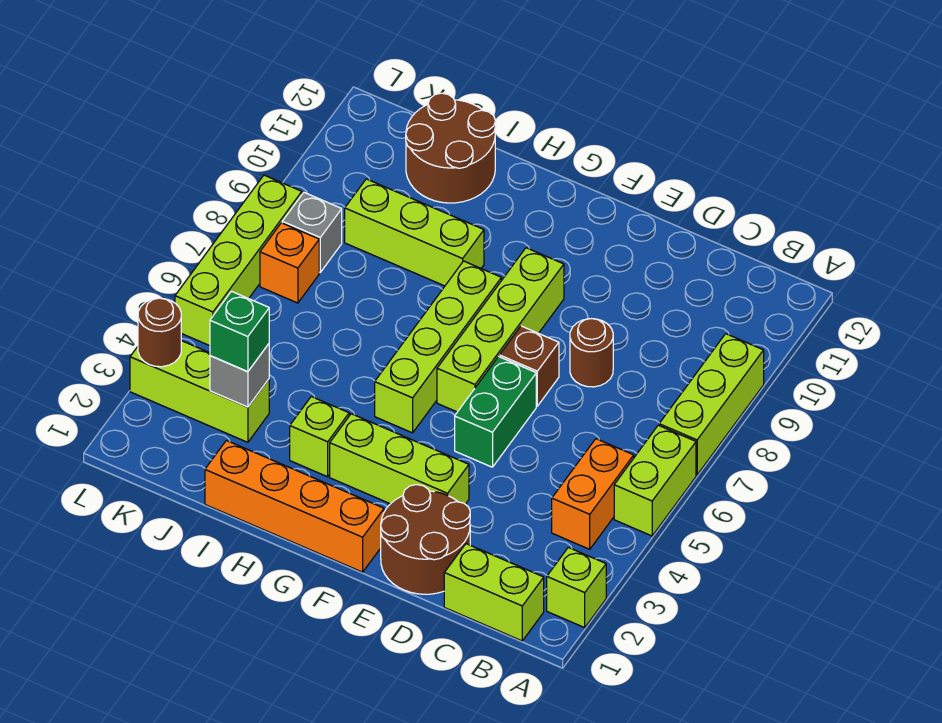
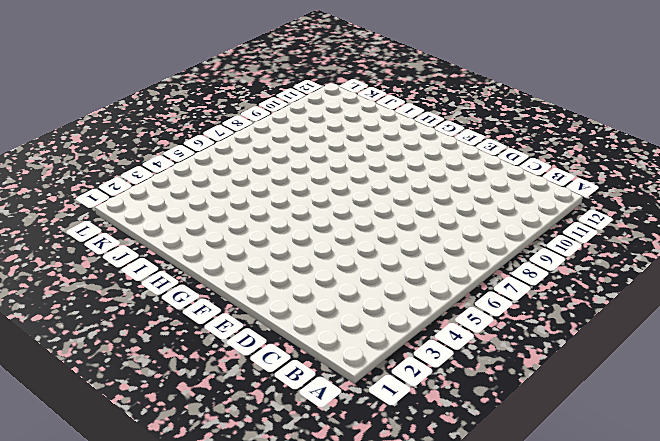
none -> lime brick A2 level 1
none -> lime brick A5:A6 level 1
none -> lime brick A7:A9 level 1

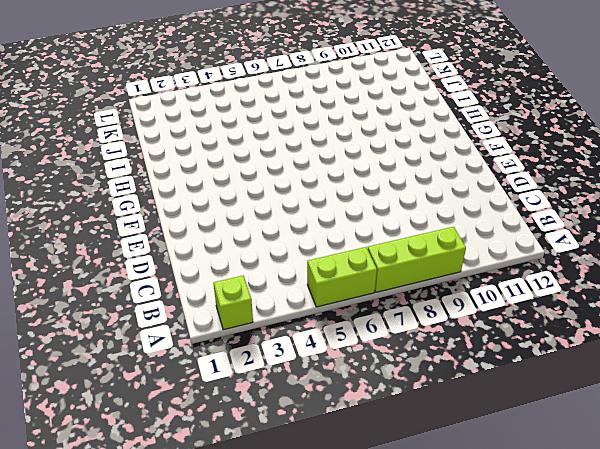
none -> lime brick B1:C1 level 1
none -> orange brick B4:B5 level 1
none -> brown round brick D1:E2 level 1

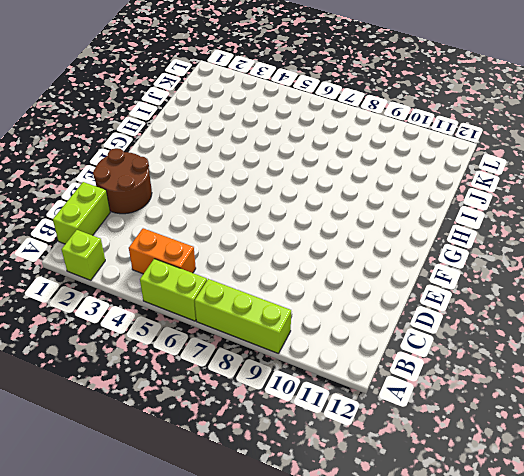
none -> brown round brick D8 level 1
none -> lime brick E3:G3 level 1
none -> green brick E5:E6 level 1

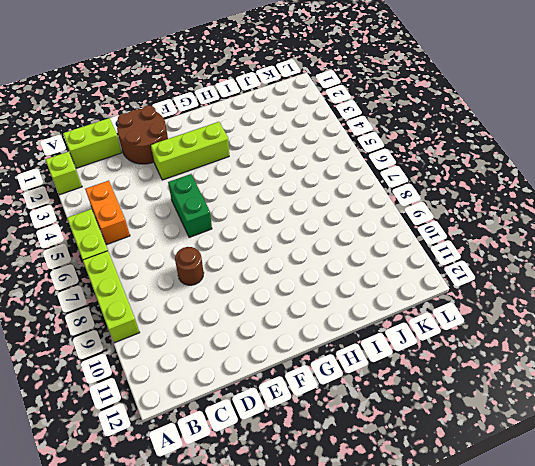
none -> brown brick E7 level 1
none -> orange brick F1:I1 level 1
none -> lime brick F6:F9 level 1

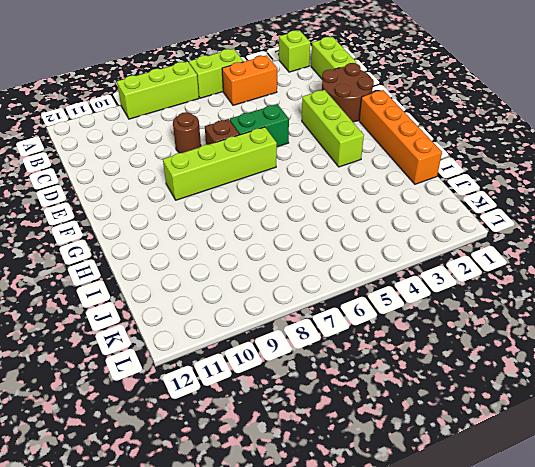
none -> lime brick G5:G8 level 1
none -> lime brick H3 level 1
none -> lime brick H9:J9 level 1

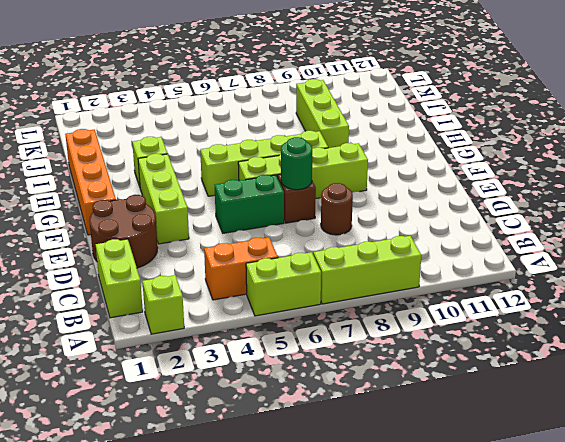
green round brick E7 level 2 -> none
none -> brown round brick I11:J12 level 1
none -> lime brick J3:L3 level 1
none -> orange brick K7 level 1

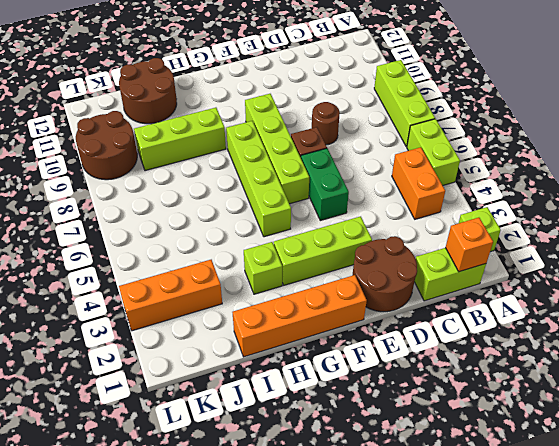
orange brick B1 level 2 -> orange brick K7 level 1
orange brick J3:L3 level 1 -> lime brick J3:L3 level 1
brown round brick K9:L10 level 1 -> none
none -> grey brick K8 level 1
none -> lime brick L5:L8 level 1
none -> grey brick J3 level 2

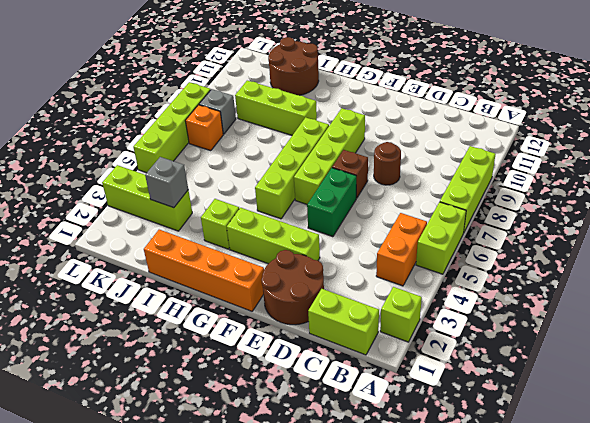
none -> brown round brick L3 level 2
none -> green brick J3 level 3

